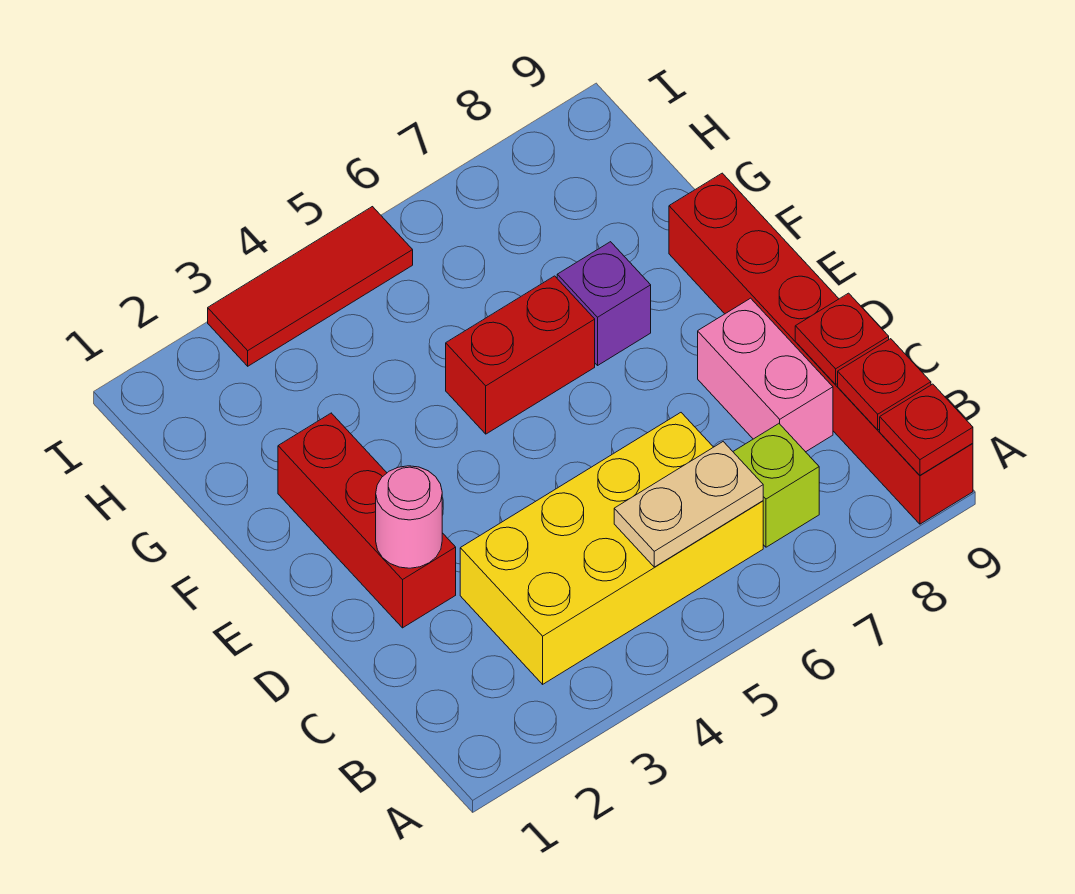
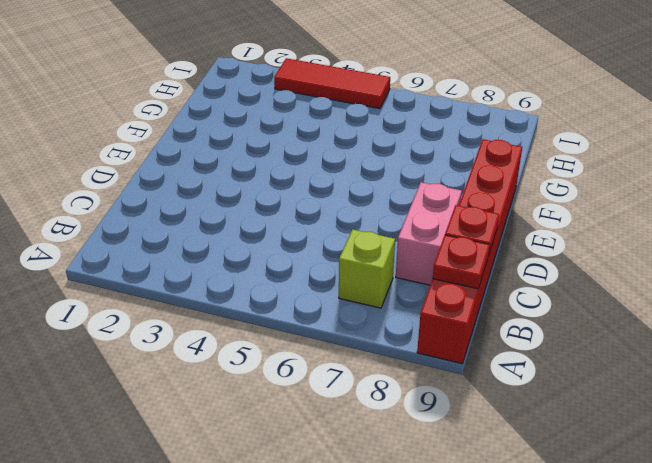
none -> yellow brick B3:C6 level 1
none -> red brick D2:F2 level 1
none -> red brick F5:F6 level 1

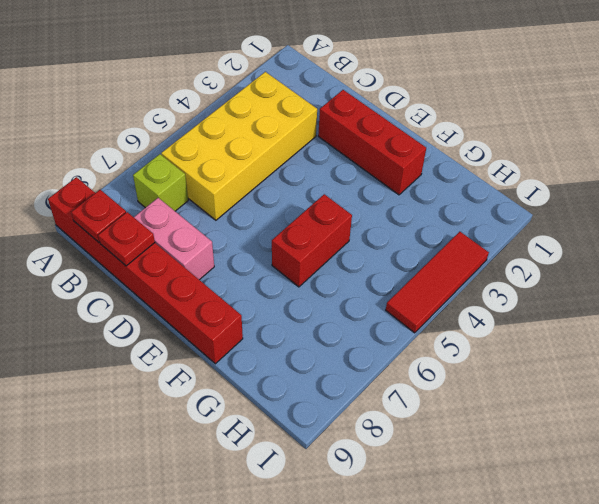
none -> purple brick F7 level 1
none -> red plate A9 level 2
none -> tan plate B5:B6 level 2

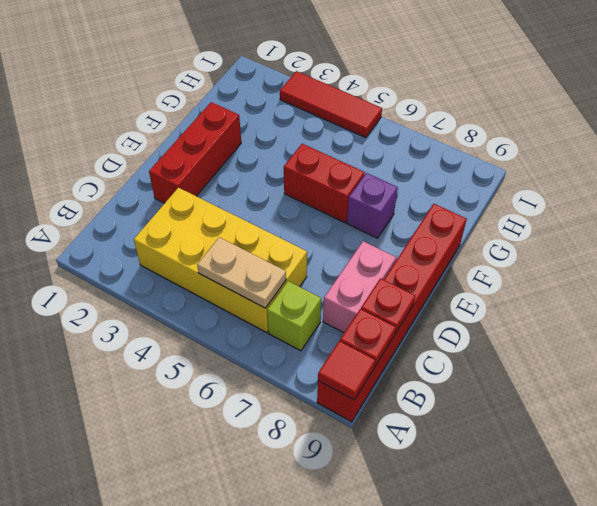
red tile A9 level 2 -> red plate A9 level 2
none -> pink round brick D2 level 2

